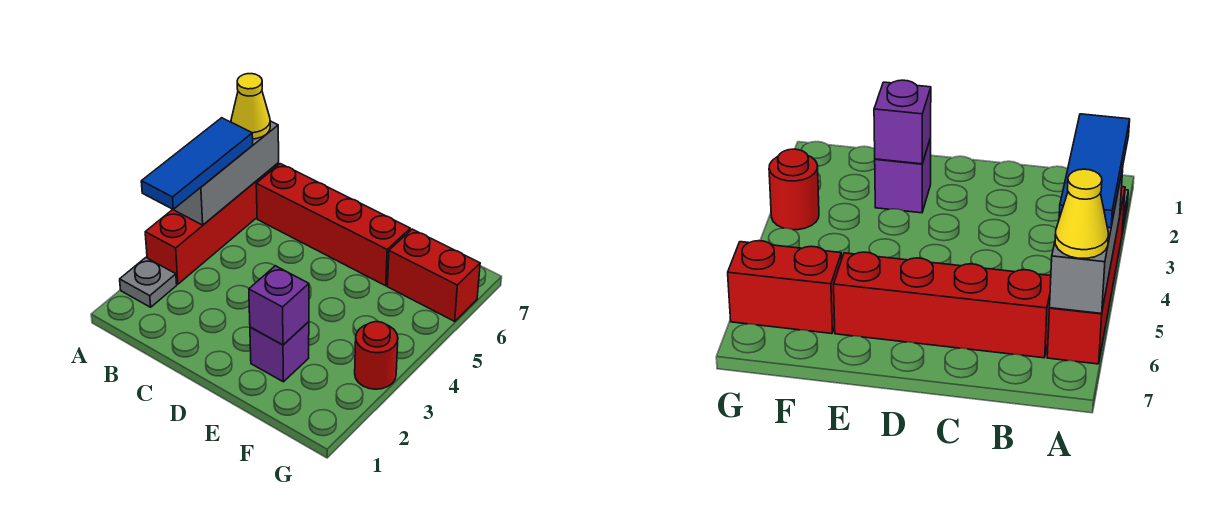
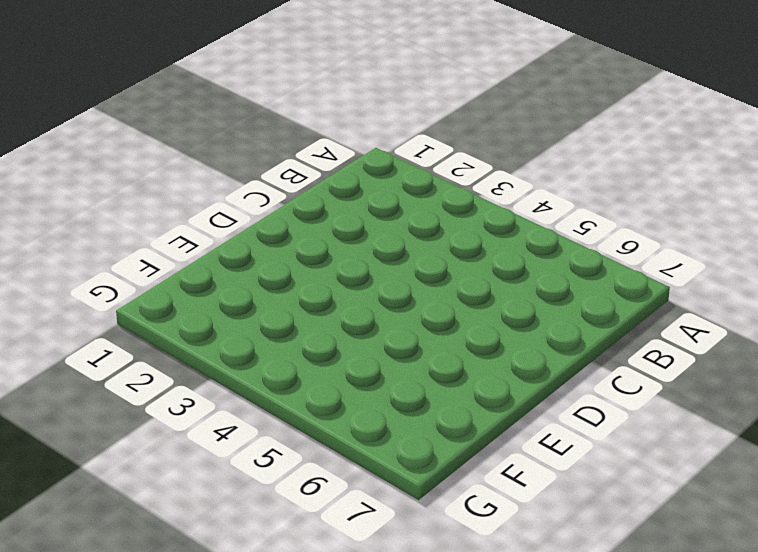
none -> grey plate A2 level 1
none -> red brick A3:A6 level 1

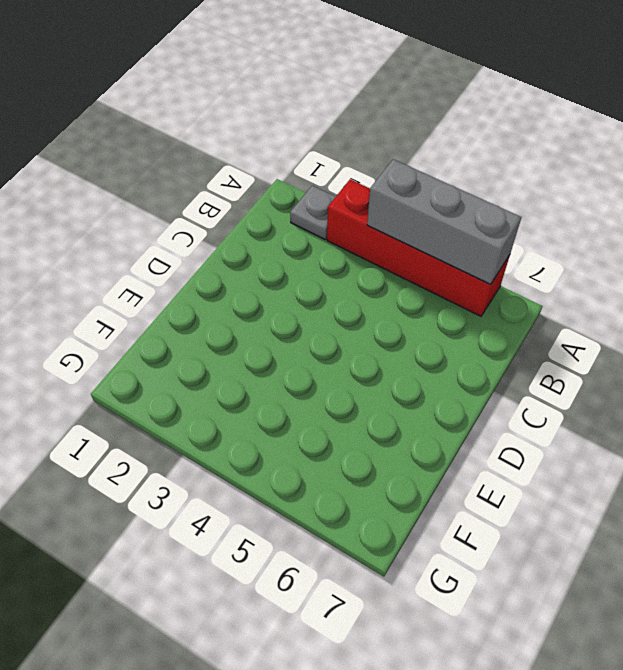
none -> red brick B6:E6 level 1
none -> purple brick E2 level 1

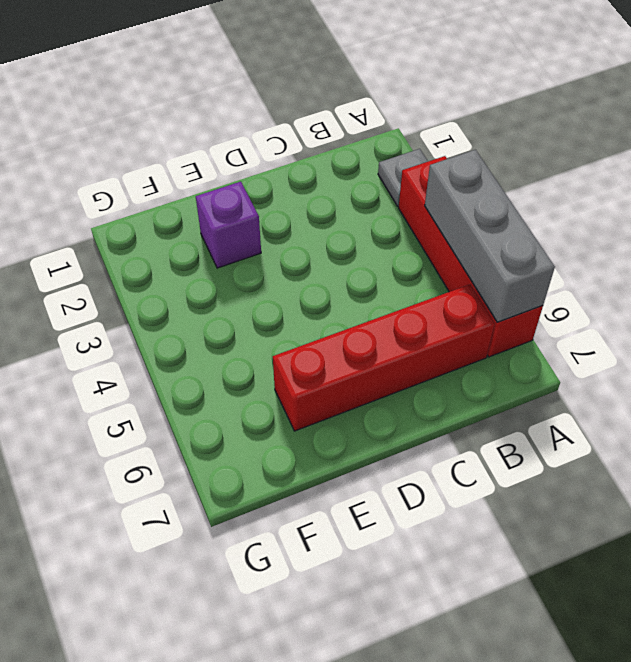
none -> red brick F6:G6 level 1
none -> red round brick G3 level 1

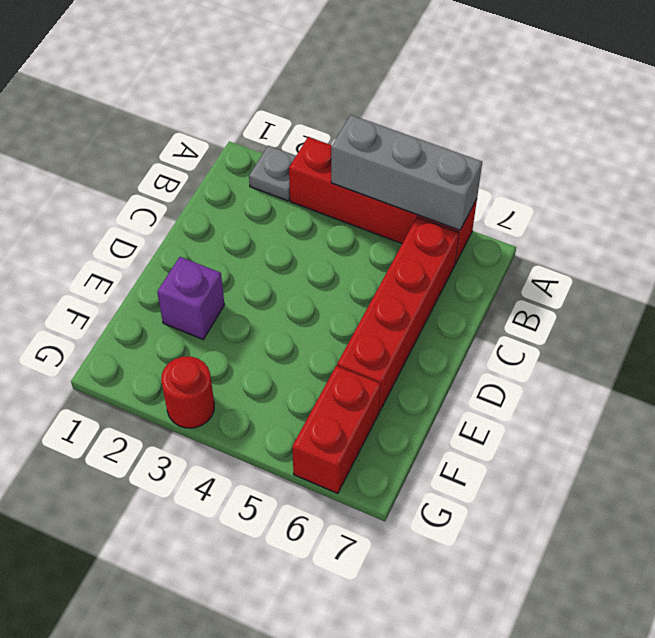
none -> purple brick E2 level 2
none -> blue tile A3:A5 level 3

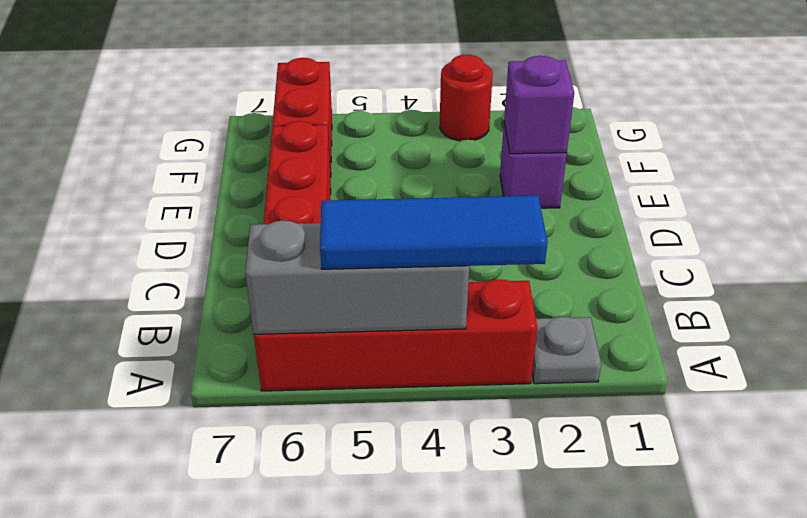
none -> yellow cone A6 level 3

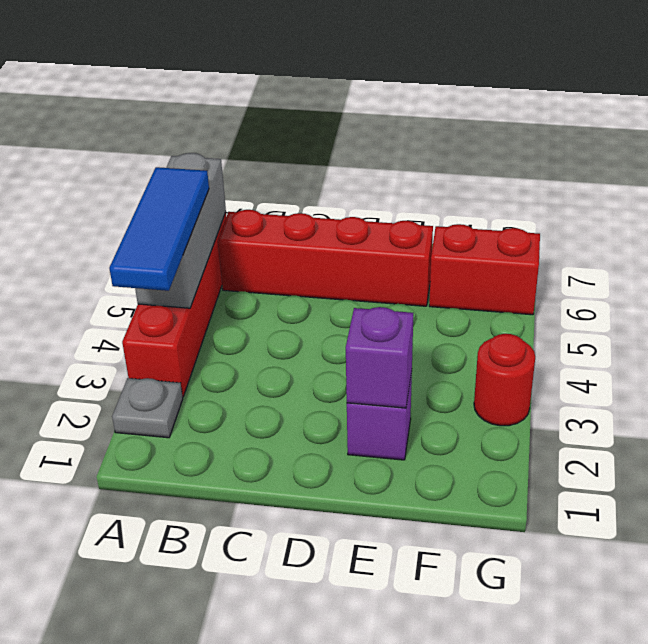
none -> yellow cone A6 level 3

